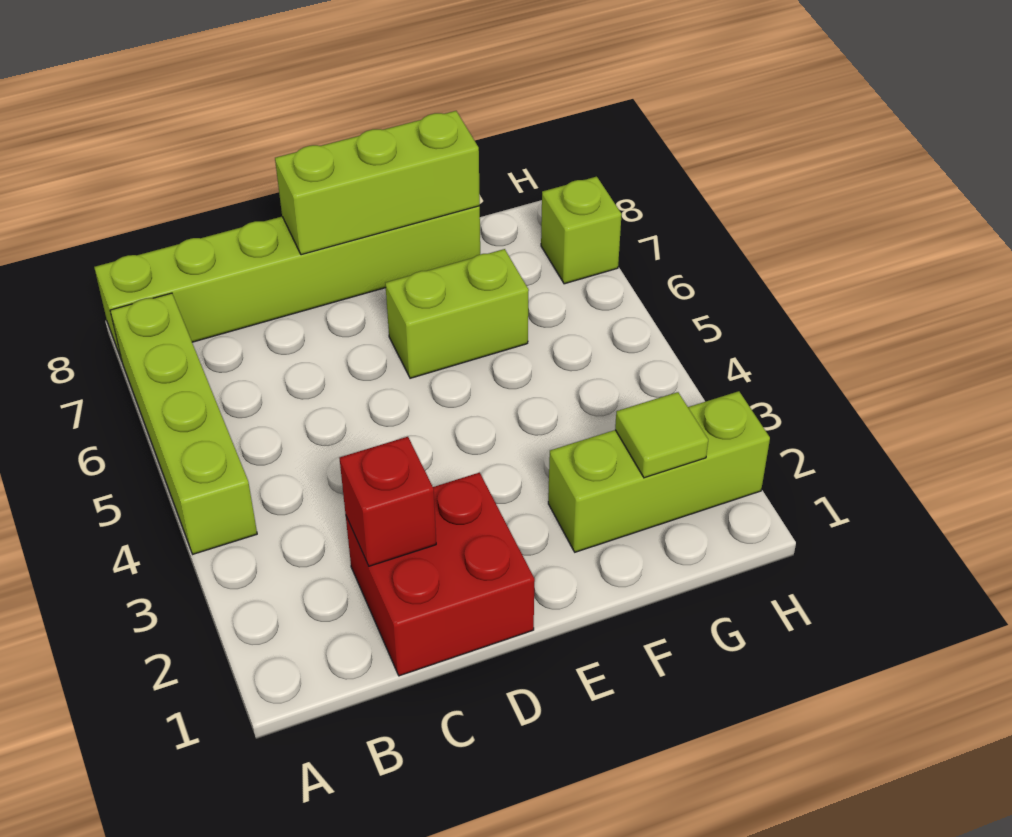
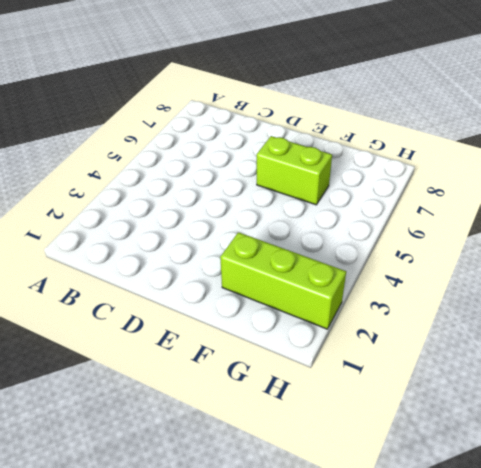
none -> lime brick A4:A7 level 1
none -> lime brick A8:F8 level 1

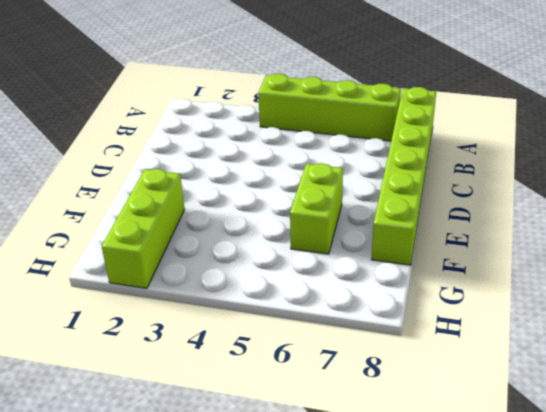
none -> red brick C1:D2 level 1
none -> lime brick H7 level 1

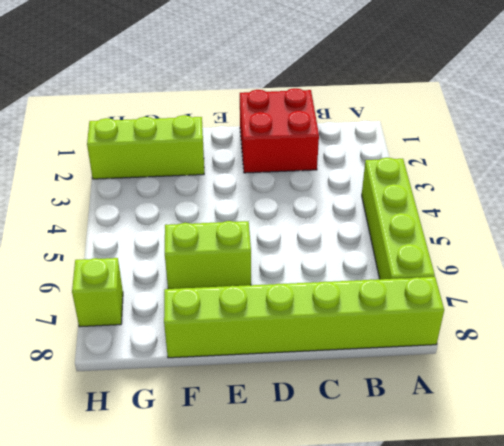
none -> red brick C2 level 2
none -> lime brick D8:F8 level 2

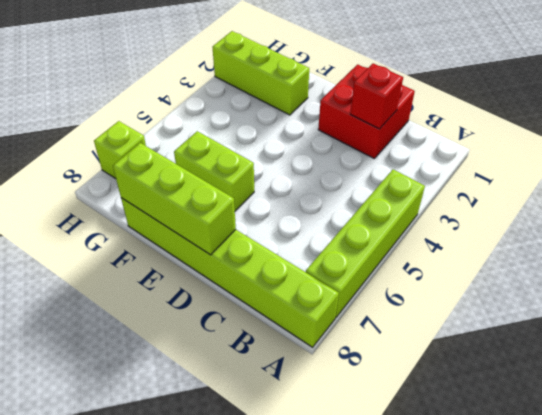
none -> lime tile G2 level 2

